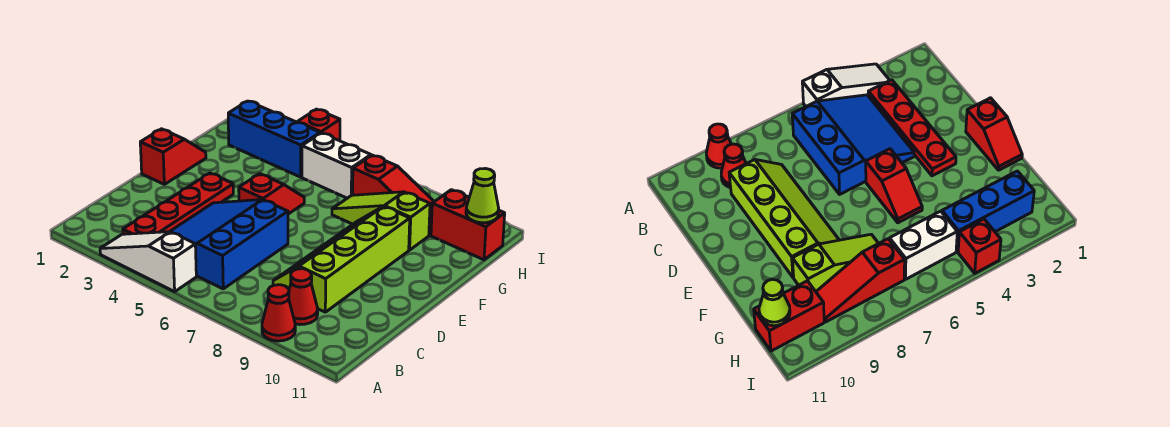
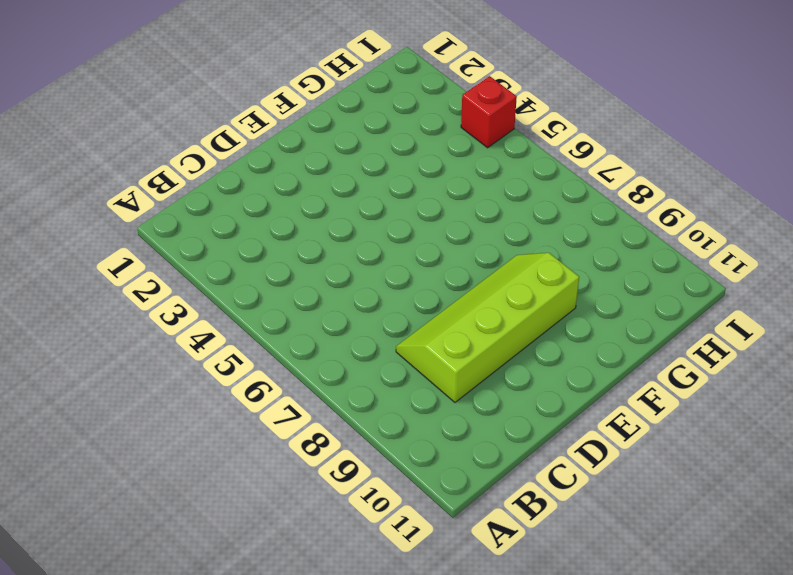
none -> white slope A3:A5 level 1 top 5
none -> red cone A9 level 1
none -> red plate B3:E3 level 1

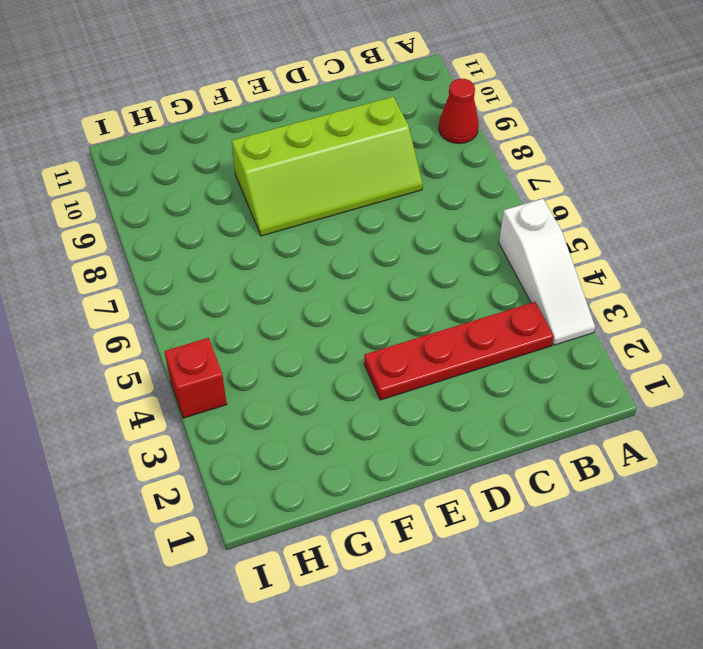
none -> blue slope B4:D6 level 1 top 6
none -> red cone B9 level 1
none -> red slope E1:F1 level 1 top E

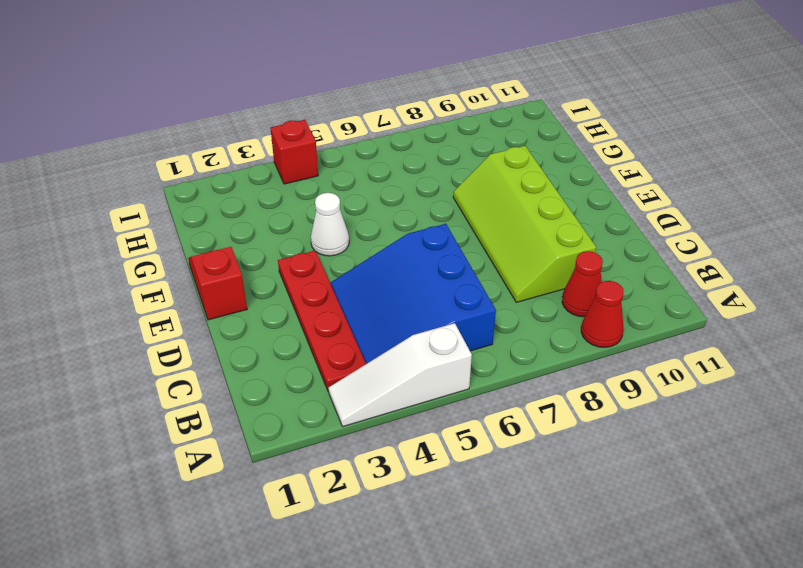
white cone F4 level 1 -> none
none -> red slope E5:F5 level 1 top E
none -> lime slope G7:G9 level 1 top 9
none -> blue brick H2:H4 level 1

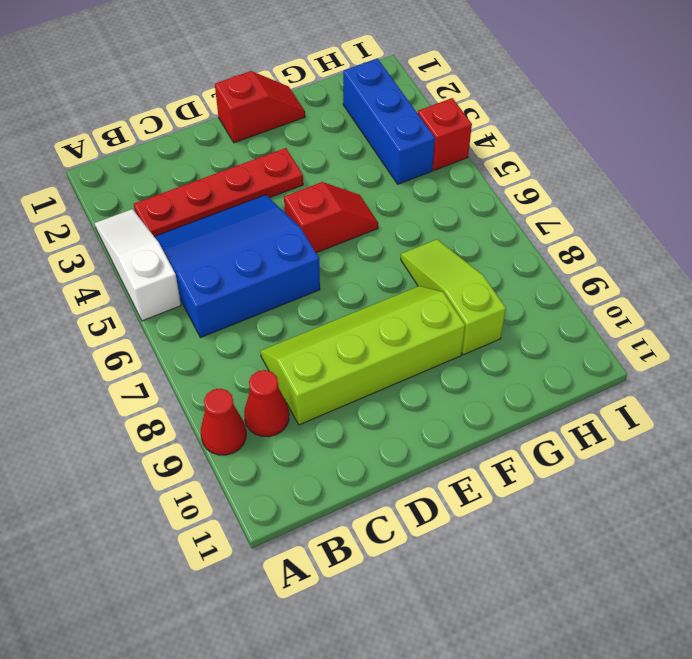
none -> white brick H5:H6 level 1
none -> red slope H7:H9 level 1 top 7
none -> red brick H10:H11 level 1

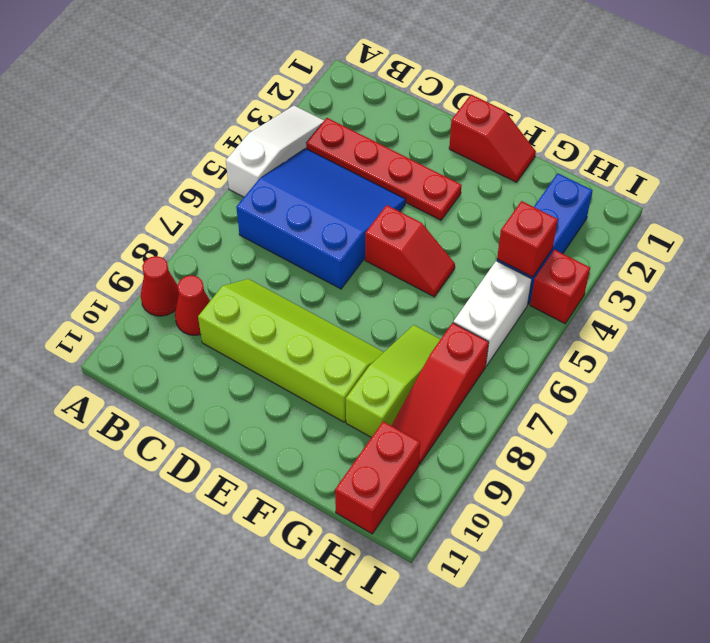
red brick H4 level 2 -> none
none -> lime cone H11 level 2

